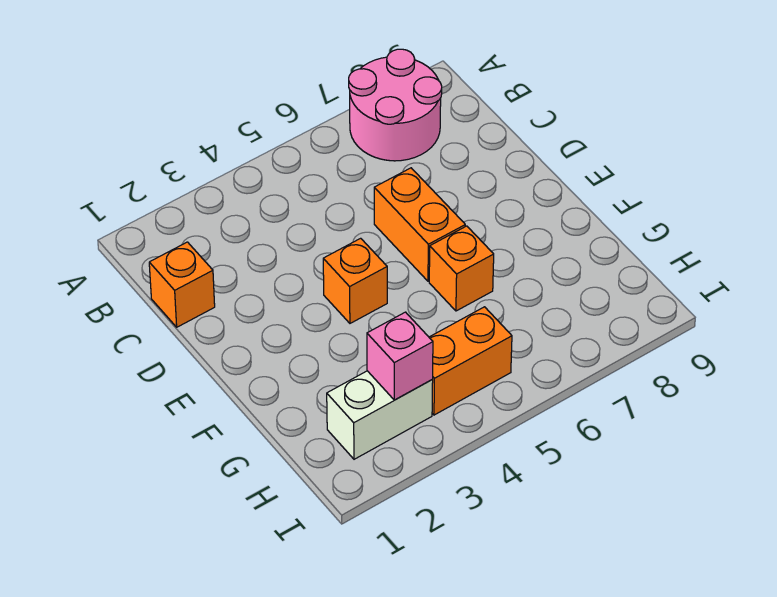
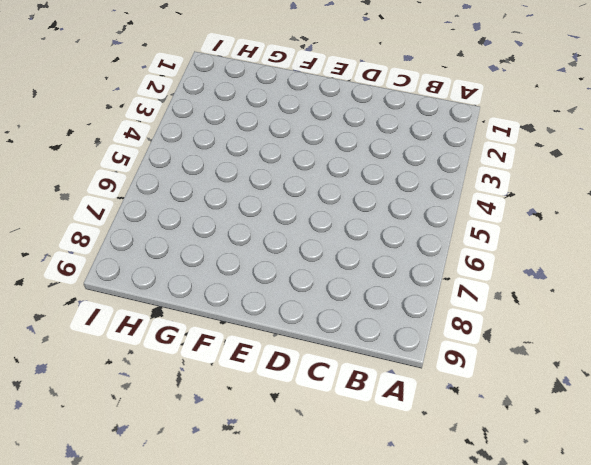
none -> pink round brick A7:B8 level 1
none -> orange brick C1 level 1

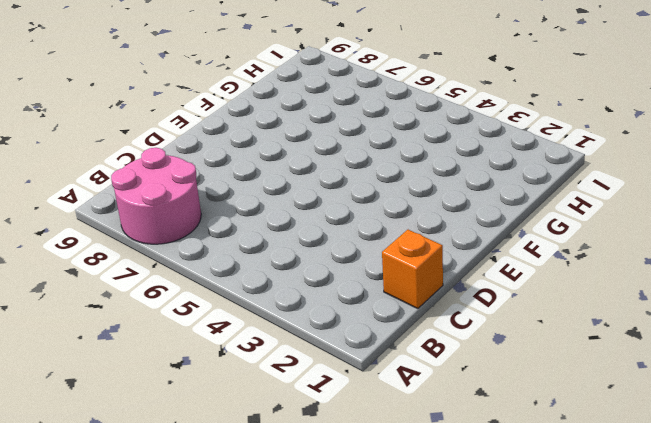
none -> orange brick D6:E6 level 1
none -> orange brick E4 level 1

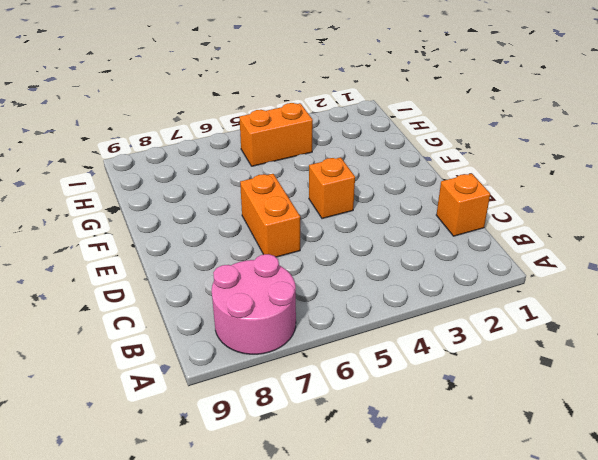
none -> orange brick F6 level 1
none -> white brick H2:H3 level 1

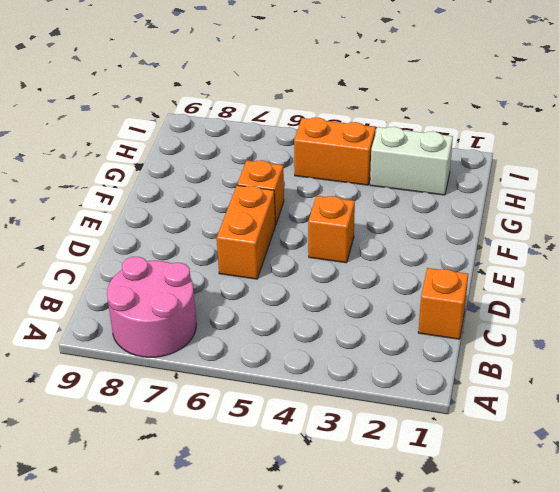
none -> pink brick H3 level 2

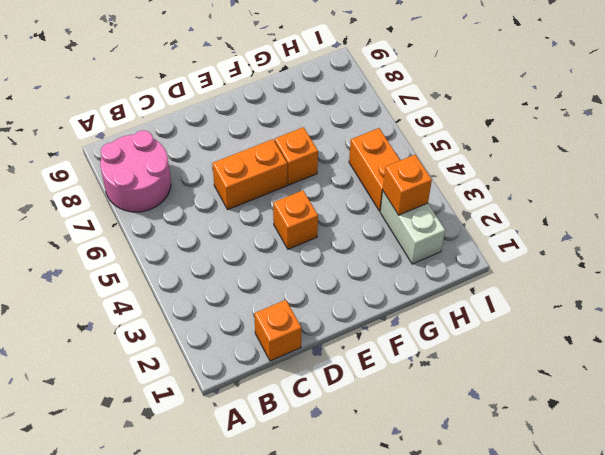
orange brick H3 level 2 -> pink brick H3 level 2

